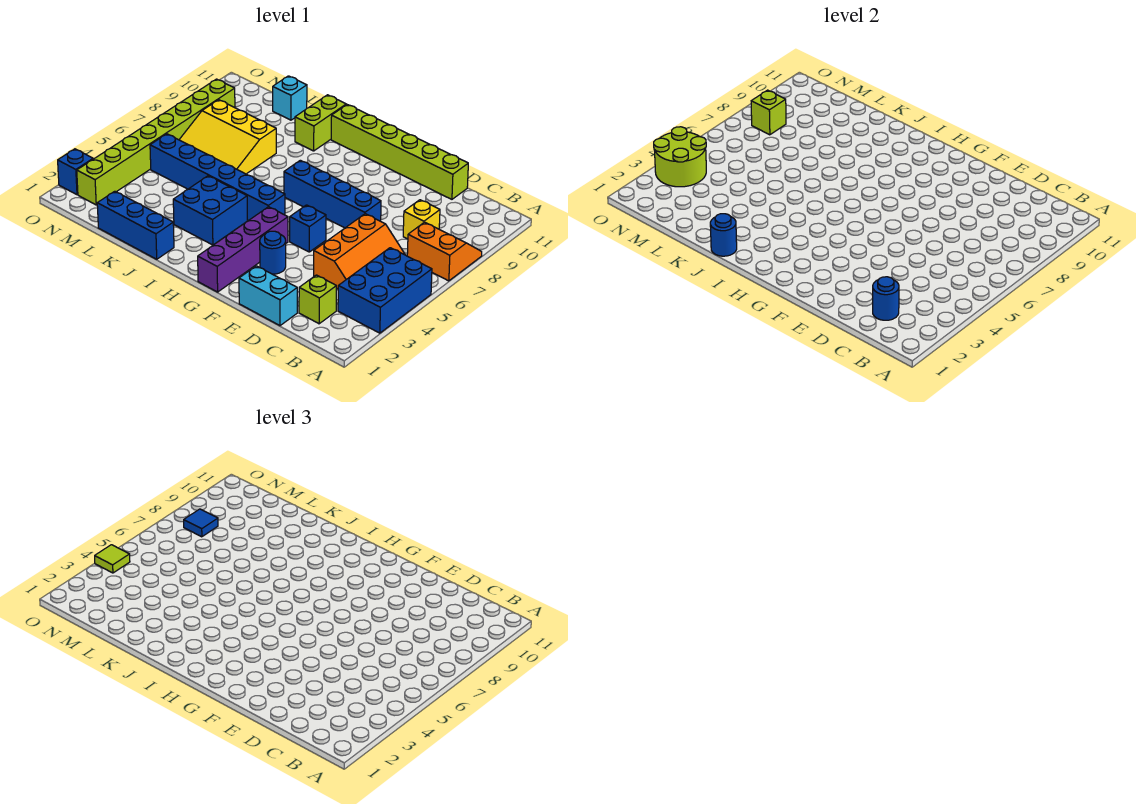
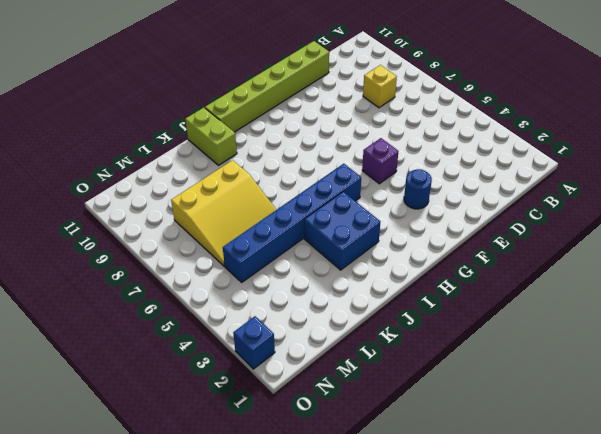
purple brick F5 level 1 -> blue brick F5 level 1
none -> blue brick A3:B5 level 1
none -> orange slope A7:B8 level 1 top 7
none -> lime brick C2 level 1

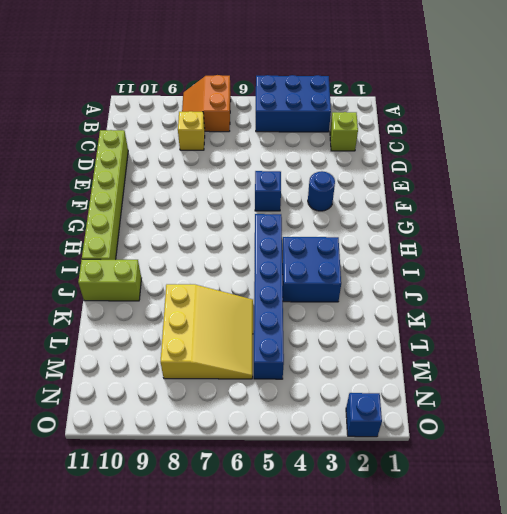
none -> orange slope C4:D6 level 1 top D
none -> cyan brick D1:E1 level 1
none -> blue brick E7:H7 level 1

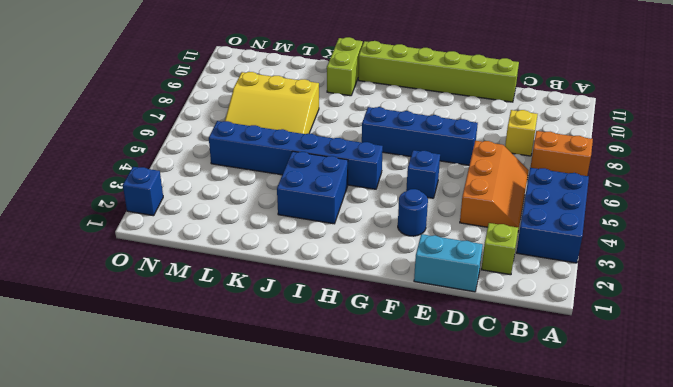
none -> purple brick G1:G4 level 1
none -> blue brick J1:L1 level 1
none -> cyan brick L11 level 1

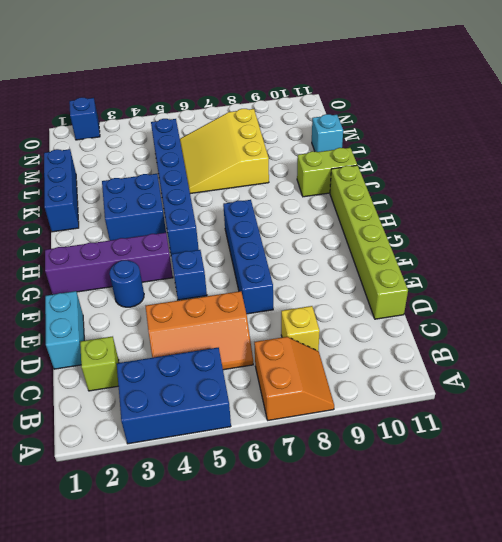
none -> lime brick N2:N9 level 1
none -> blue round brick C2 level 2
none -> blue round brick J1 level 2

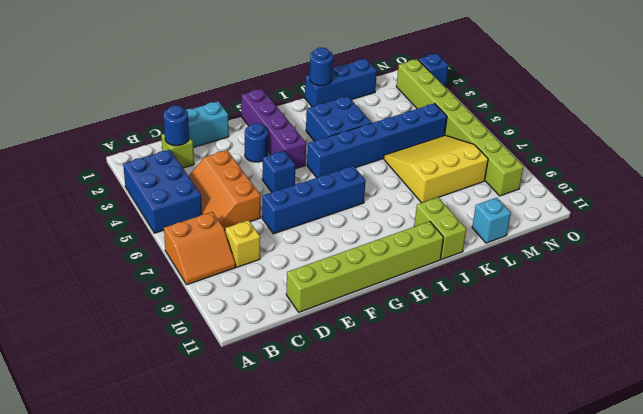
none -> lime round brick N3:O4 level 2
none -> lime brick N8 level 2
none -> blue tile N8 level 3

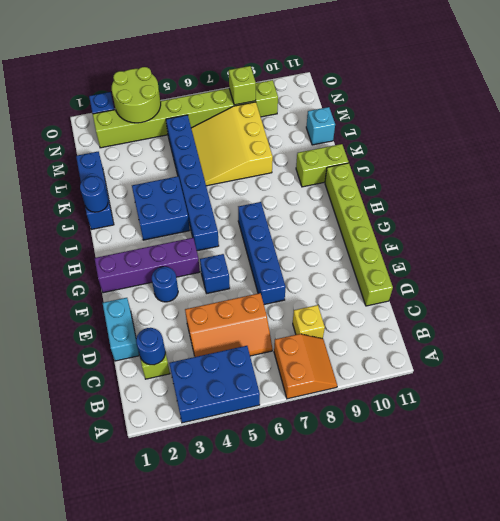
none -> blue tile N8 level 3
none -> lime tile O4 level 3

